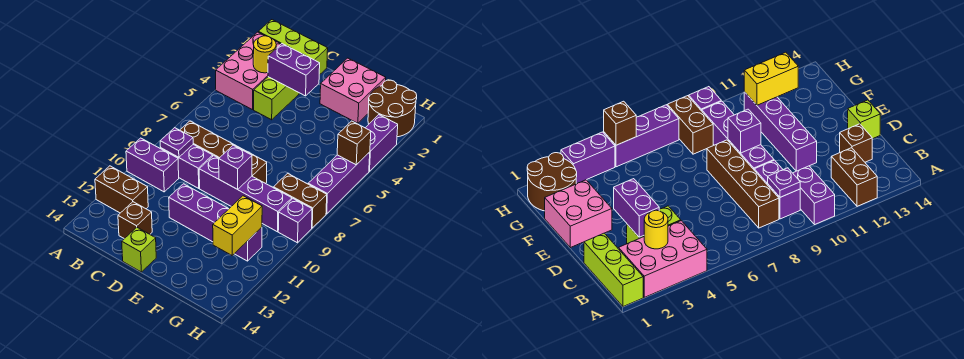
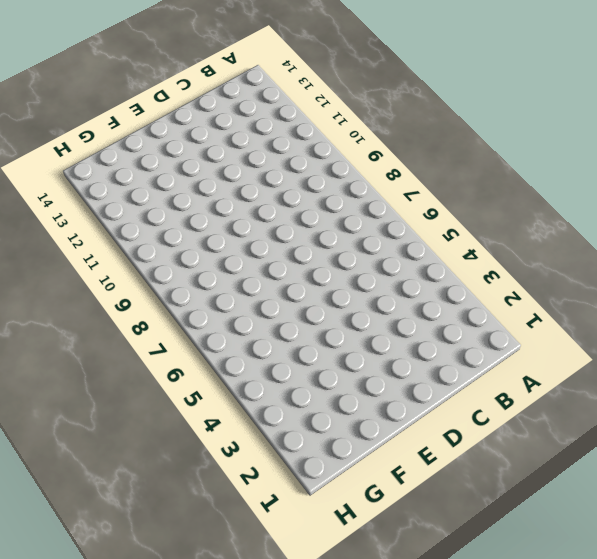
none -> lime brick A1:C1 level 1
none -> pink brick A2:B4 level 1
none -> purple brick A10:B10 level 1

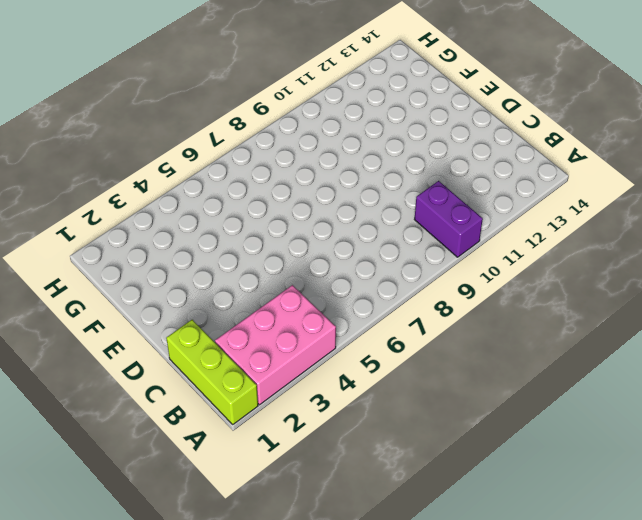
none -> brown brick A12:B12 level 1
none -> brown brick B8:E8 level 1
none -> purple brick B9:C9 level 1

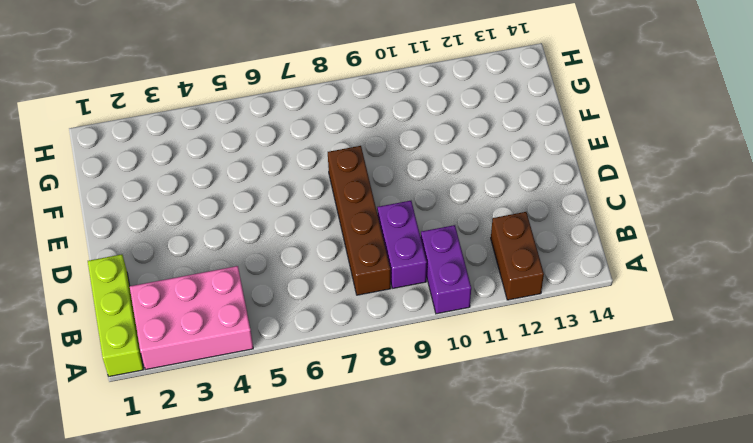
none -> lime brick C3:C4 level 1
none -> brown brick C13 level 1
none -> purple brick D9:G9 level 1

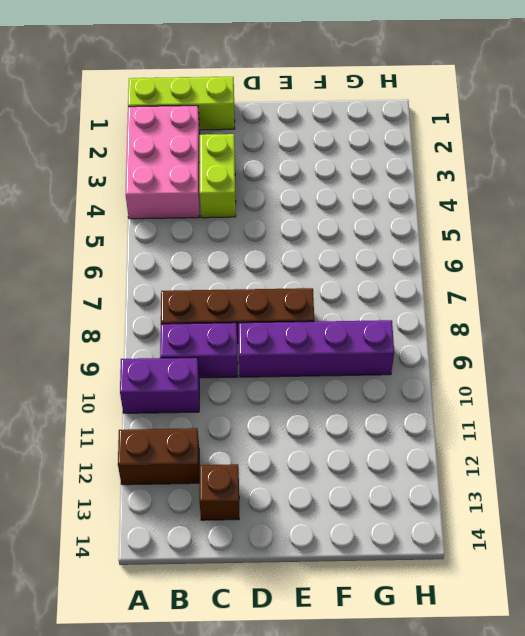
none -> purple brick D11:G11 level 1
none -> lime brick D14 level 1
none -> pink brick E1:F2 level 1

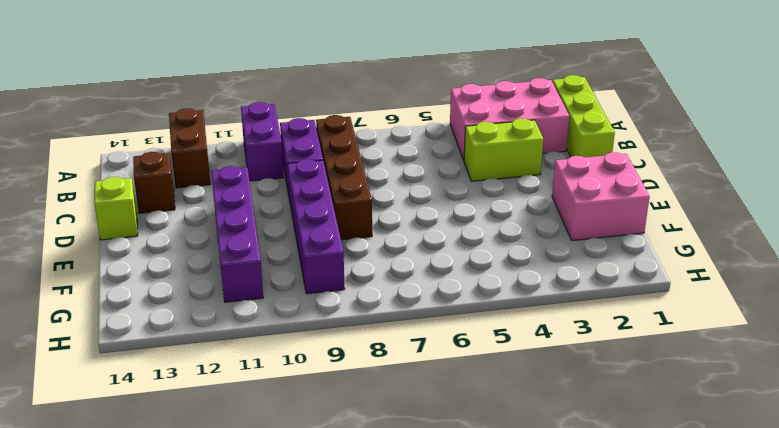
none -> brown round brick G1:H2 level 1
none -> brown brick G8:H8 level 1
none -> purple brick H3:H4 level 1

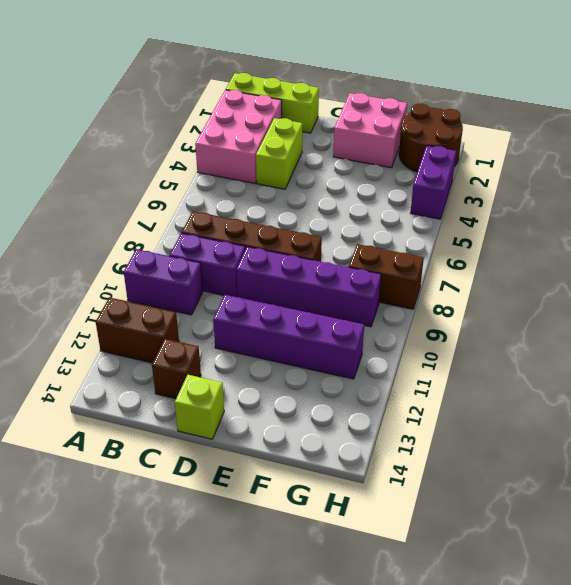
none -> purple brick H5:H7 level 1
none -> purple brick H9 level 1
none -> yellow round brick B3 level 2

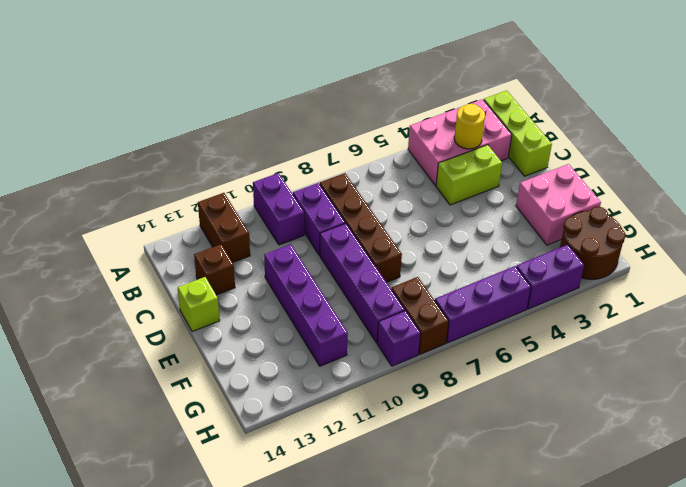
none -> purple plate B9 level 2
none -> purple brick C3:D3 level 2
none -> purple brick E9 level 2

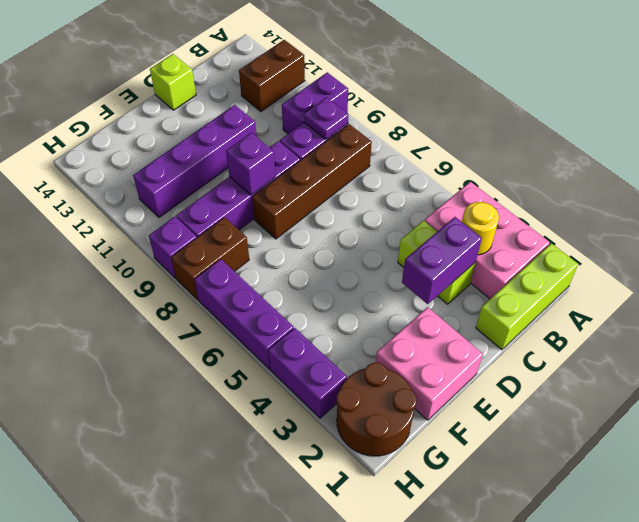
none -> brown brick C13 level 1
none -> yellow brick G11:G12 level 2
none -> brown brick H5 level 2

